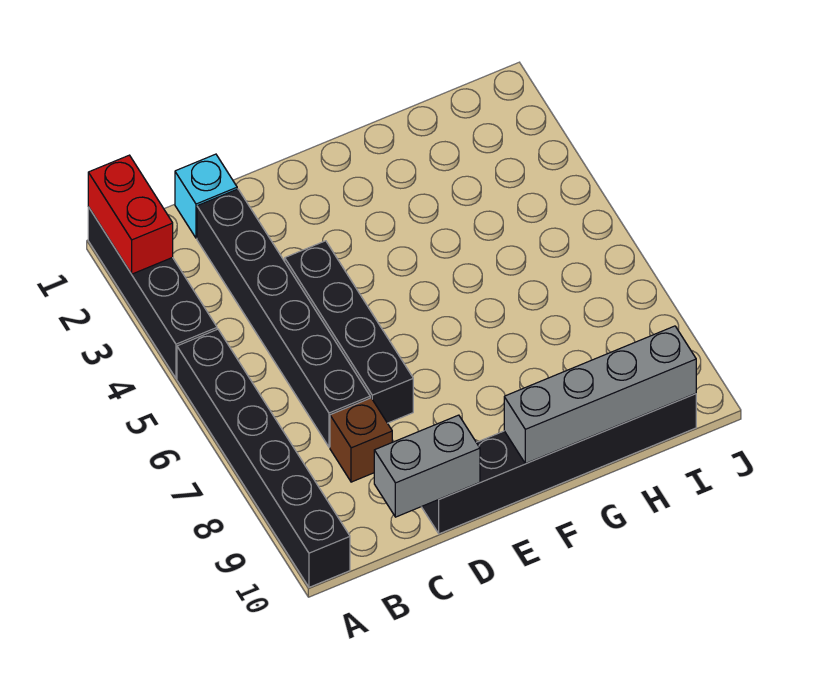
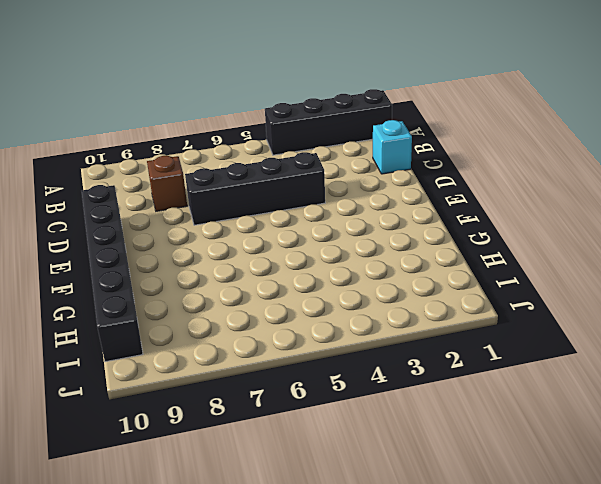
none -> black brick A5:A10 level 1
none -> black brick C2:C7 level 1

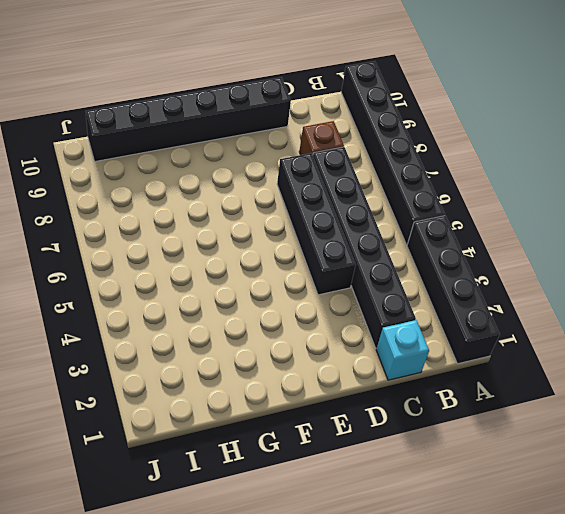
none -> red brick A1:A2 level 2
none -> grey brick C10:D10 level 2

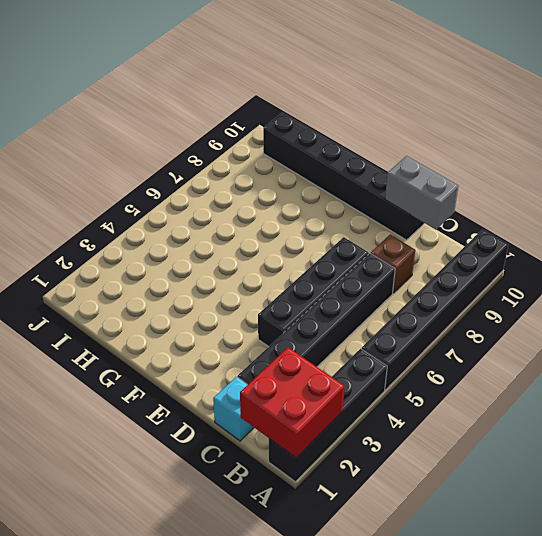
red brick A1:B2 level 2 -> red brick A1:A2 level 2
none -> grey brick F10:I10 level 2

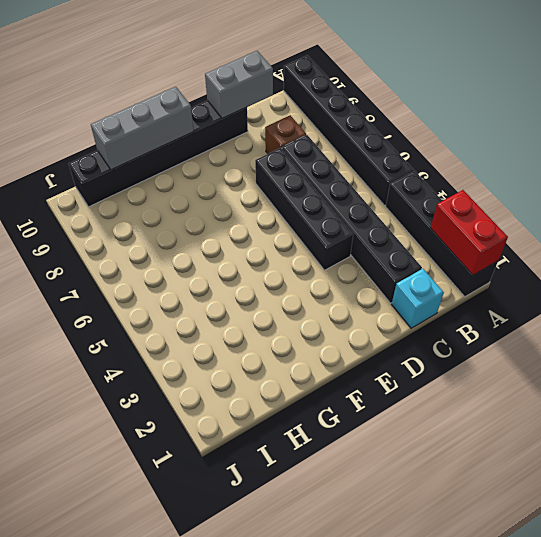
grey brick F10:H10 level 2 -> grey brick F10:I10 level 2

